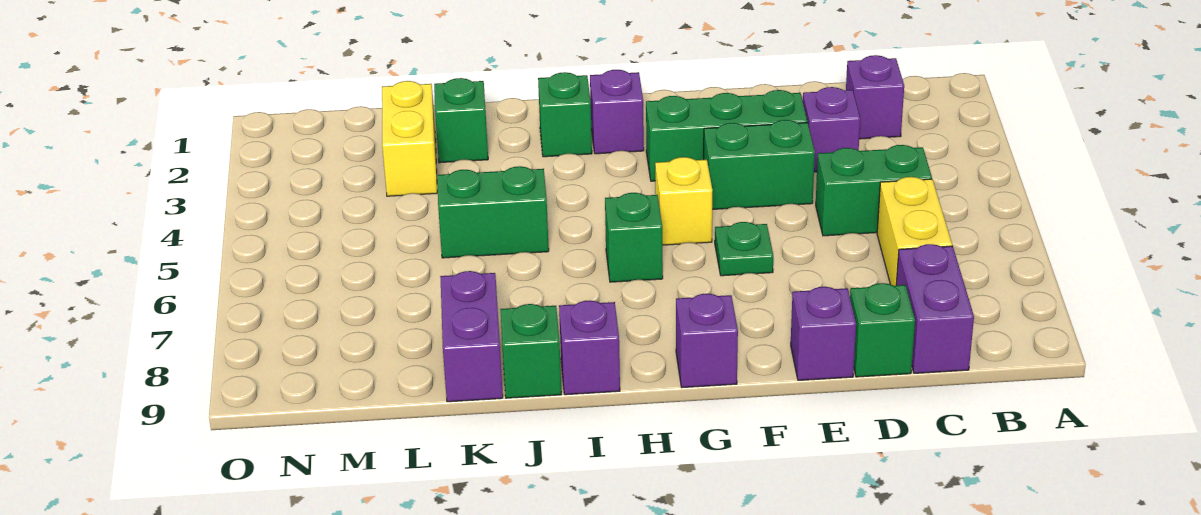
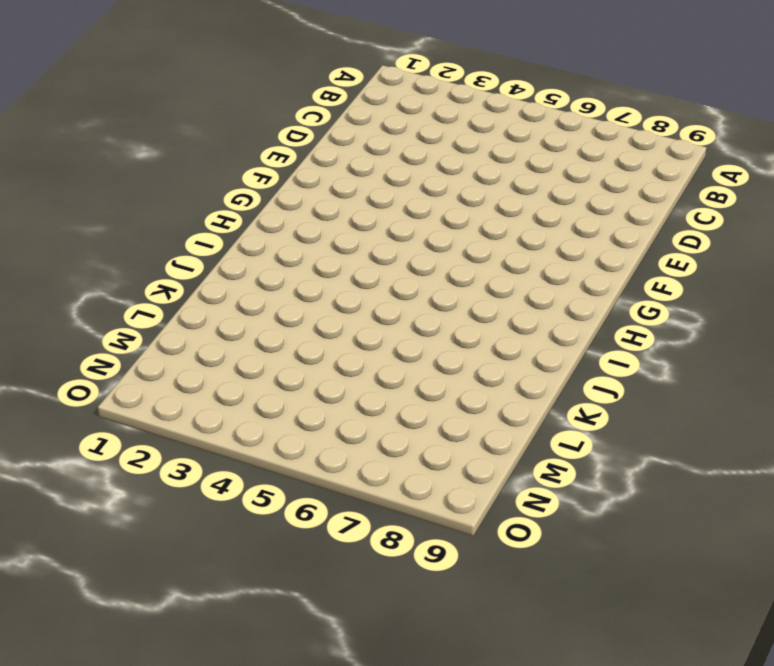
none -> purple brick C2 level 1
none -> green brick C5:D5 level 1
none -> yellow brick C6:C7 level 1

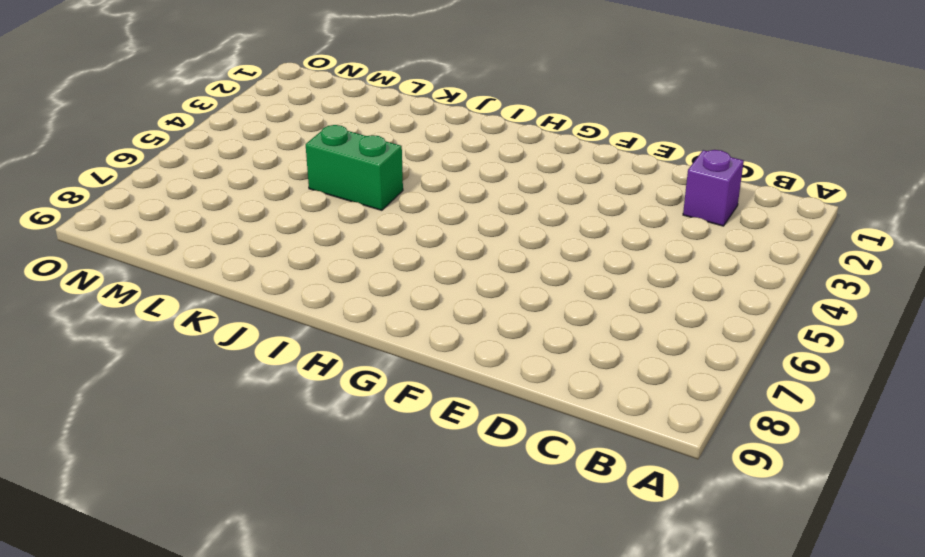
none -> green brick C5:D5 level 1
none -> yellow brick C6:C7 level 1
none -> purple brick C8:C9 level 1

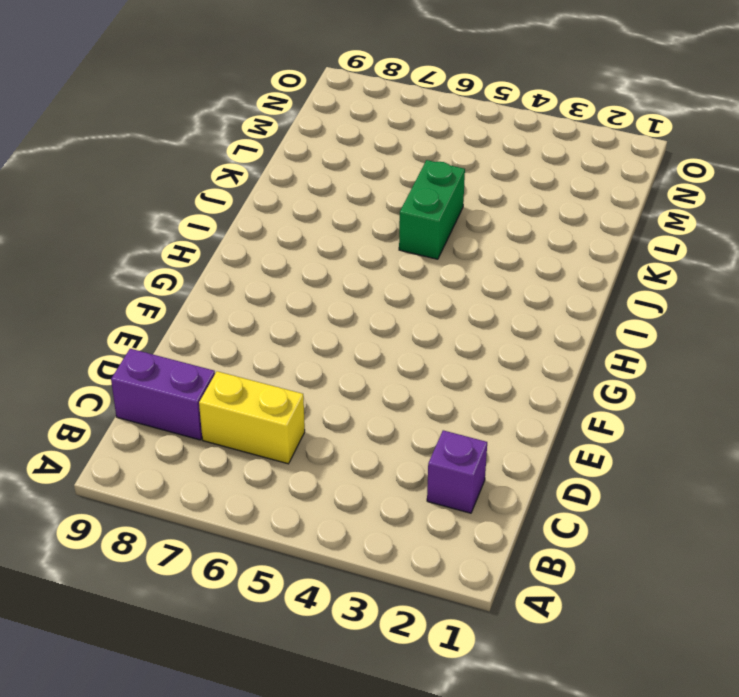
none -> green brick C5:D5 level 1
none -> purple brick D3 level 1
none -> green brick D9 level 1

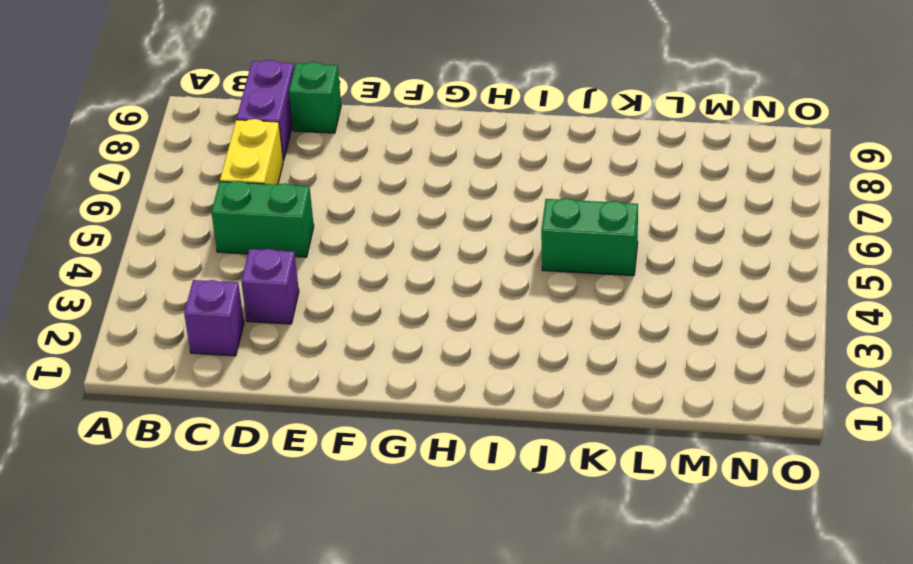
none -> green brick E3:G3 level 1
none -> green brick E4:F4 level 1
none -> purple brick E9 level 1

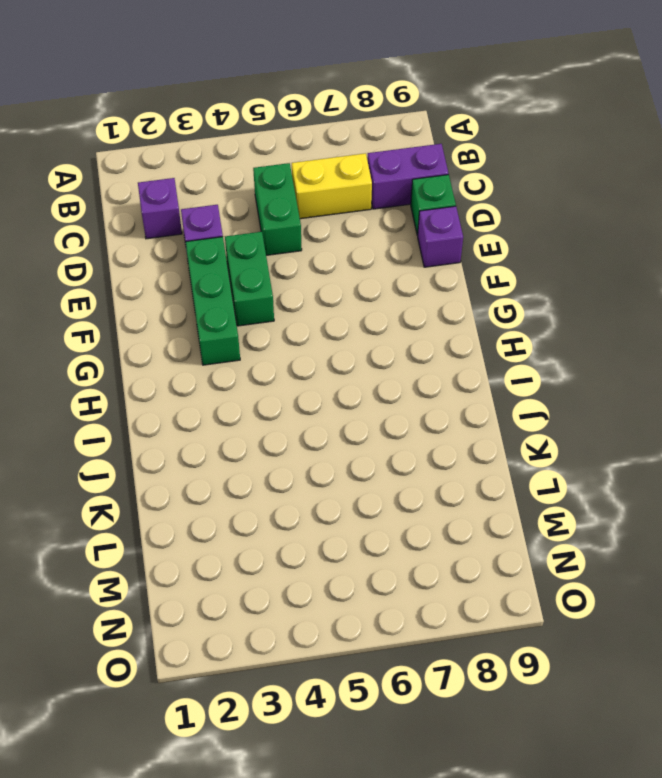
none -> green plate F6 level 1
none -> yellow brick G5 level 1
none -> purple brick G9 level 1

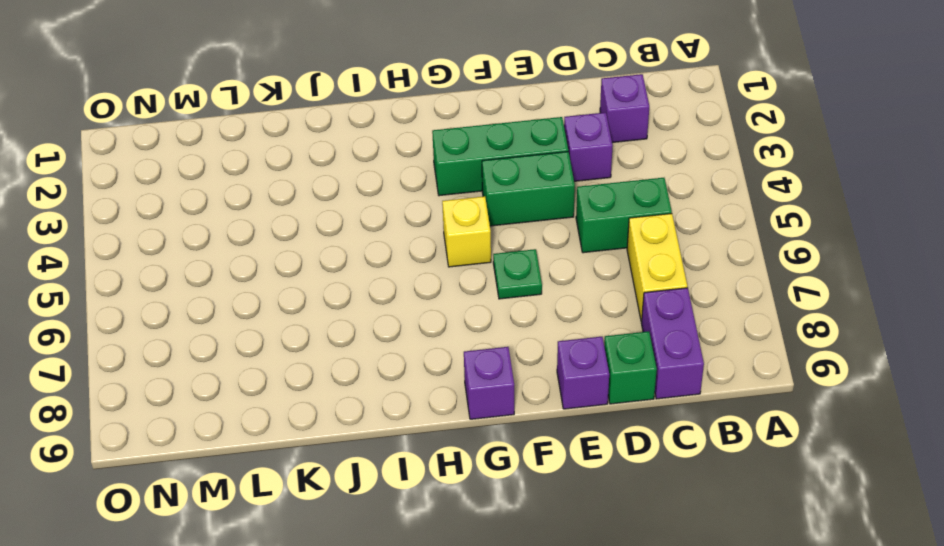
none -> purple brick H2 level 1
none -> green brick H6 level 1
none -> green brick I2 level 1

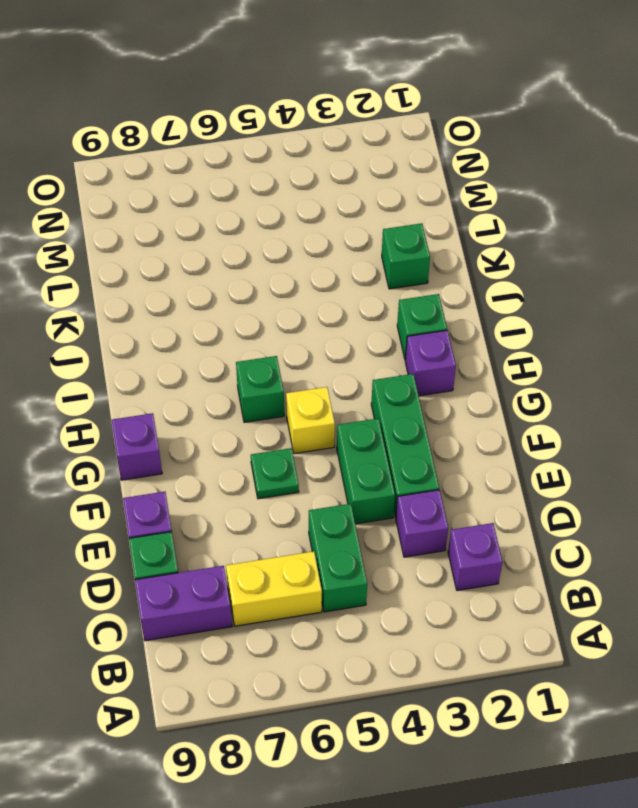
none -> purple brick I9 level 1
none -> green brick J5:K5 level 1
none -> green brick J9 level 1

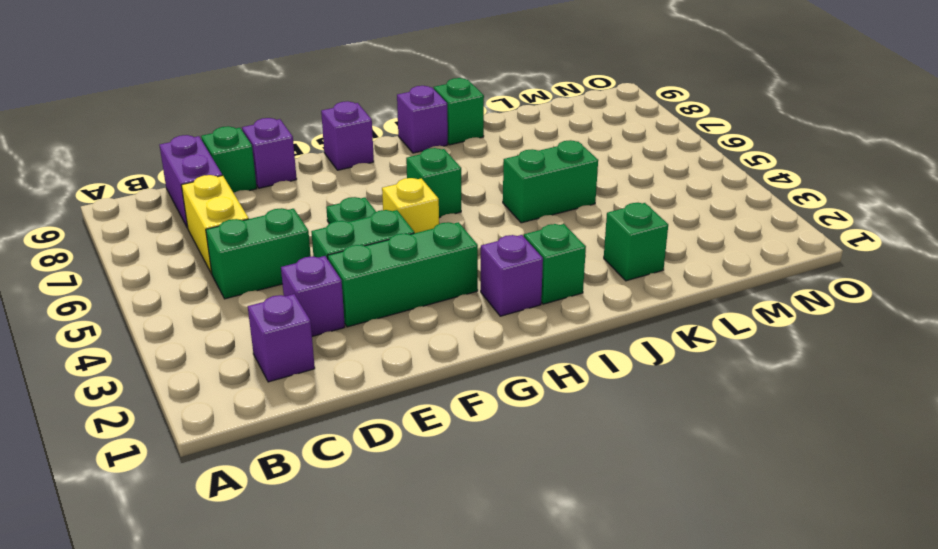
none -> purple brick K8:K9 level 1
none -> yellow brick L2:L3 level 1

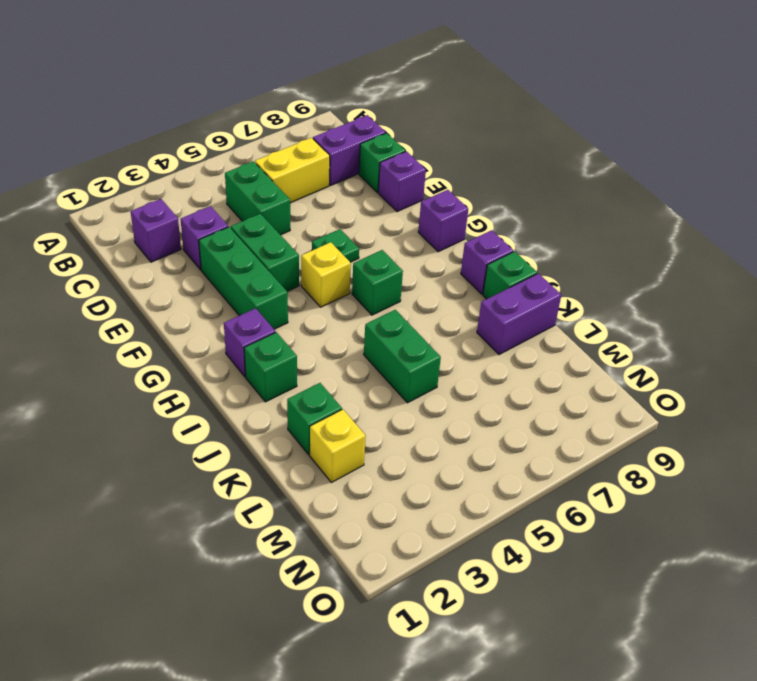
yellow brick L2 level 1 -> yellow brick L2:L3 level 1

